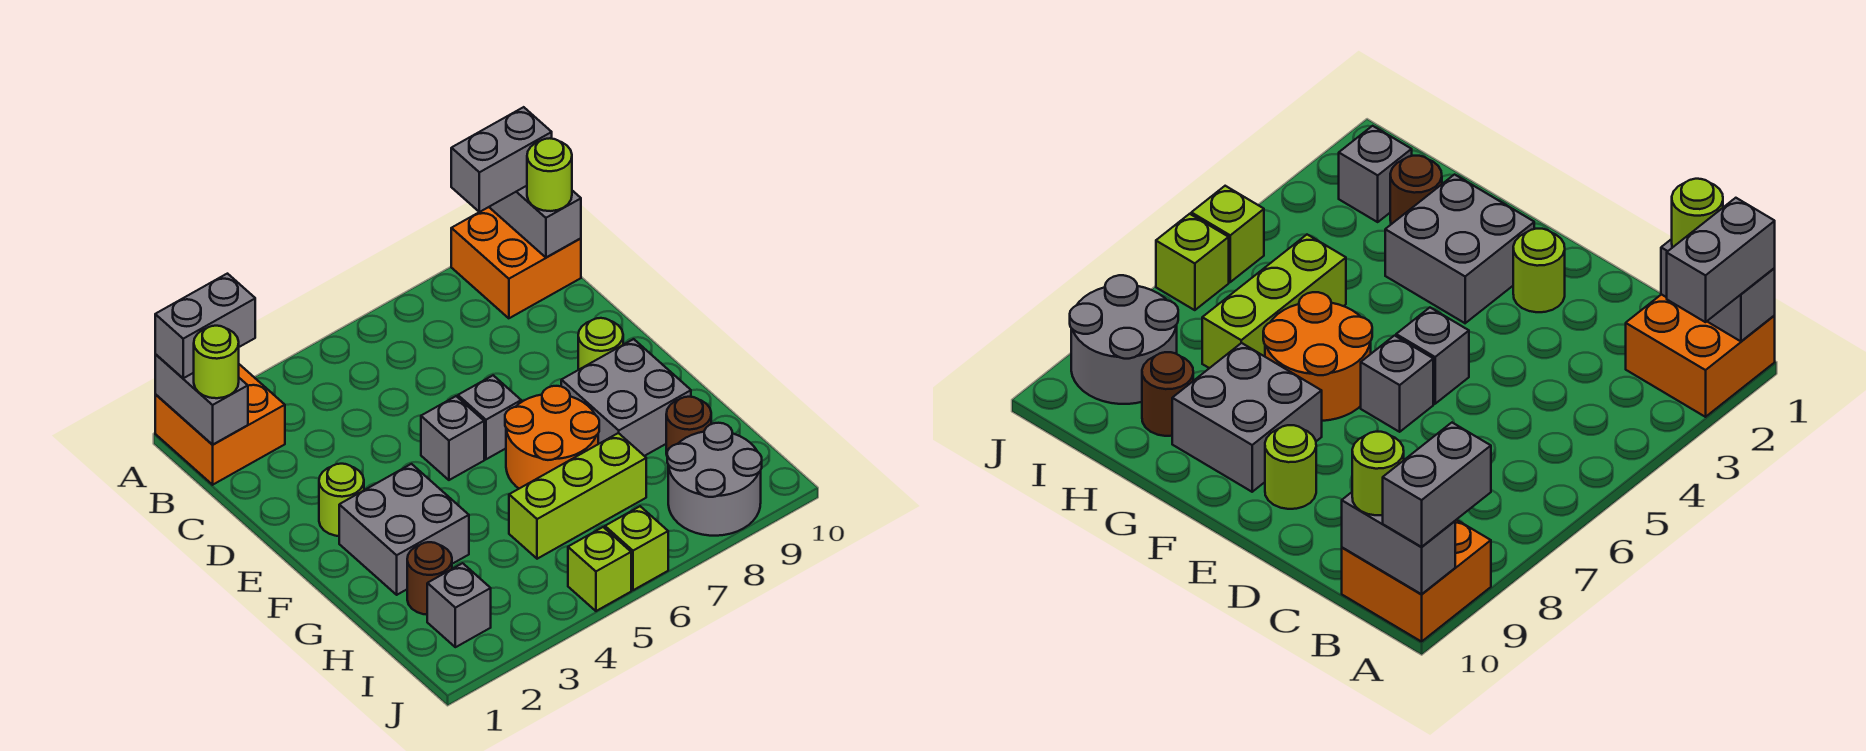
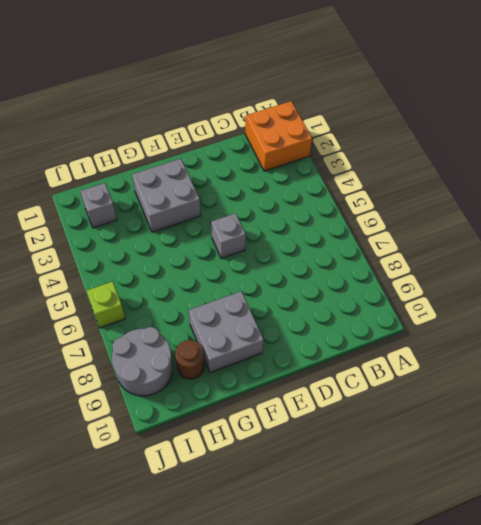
none -> orange brick A9:B10 level 1
none -> lime round brick E2 level 1
none -> grey brick E6 level 1

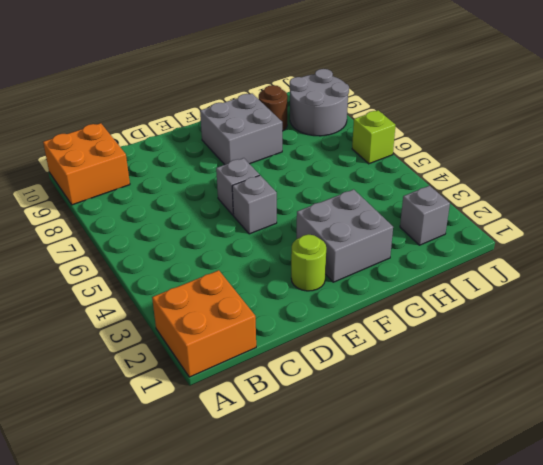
none -> lime round brick E9 level 1
none -> orange round brick F6:G7 level 1
none -> brown round brick H2 level 1

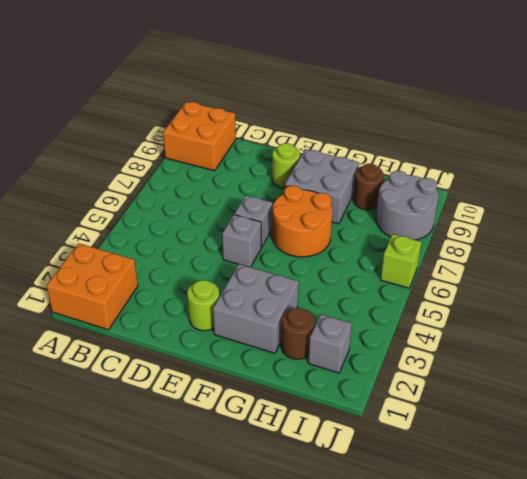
none -> lime brick H5:H7 level 1
none -> lime brick J5 level 1
none -> grey brick A1:B1 level 2

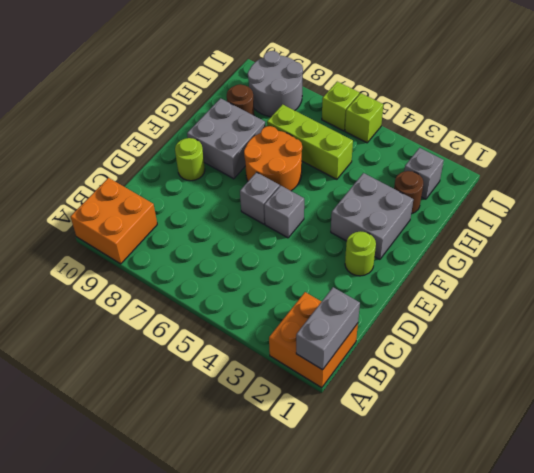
none -> grey brick A10:B10 level 2
none -> grey brick A1:A2 level 3
none -> grey brick A9:A10 level 3

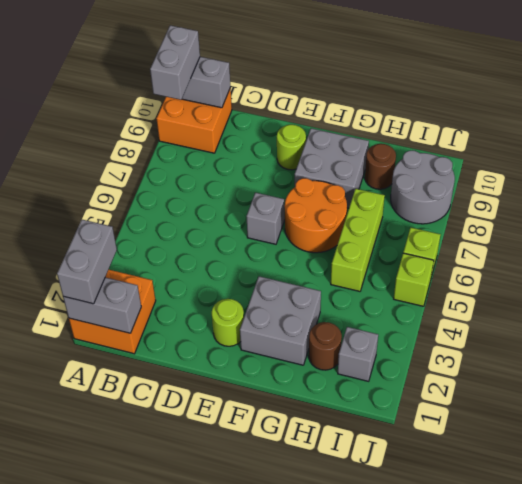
none -> grey brick E5 level 1
none -> lime round brick B1 level 3
none -> lime round brick B10 level 3

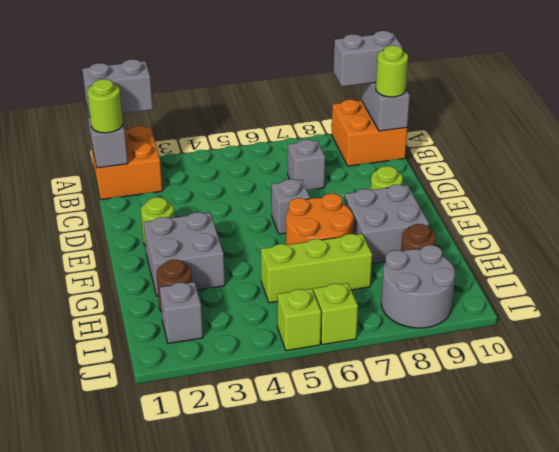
grey brick C7 level 1 -> grey brick E5 level 1

